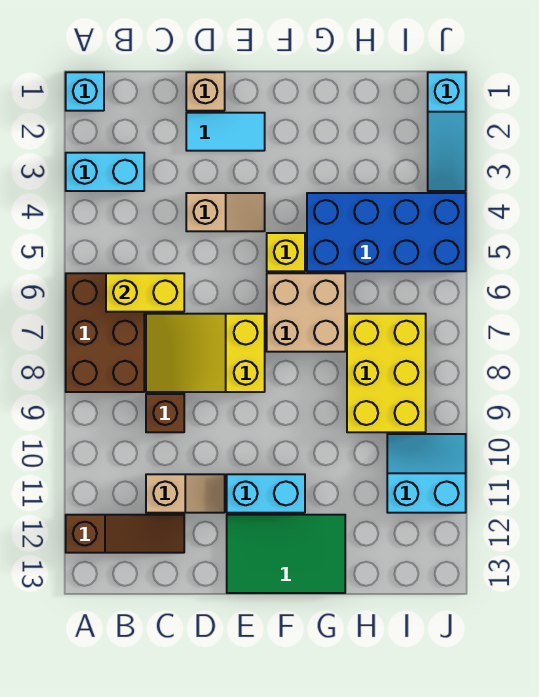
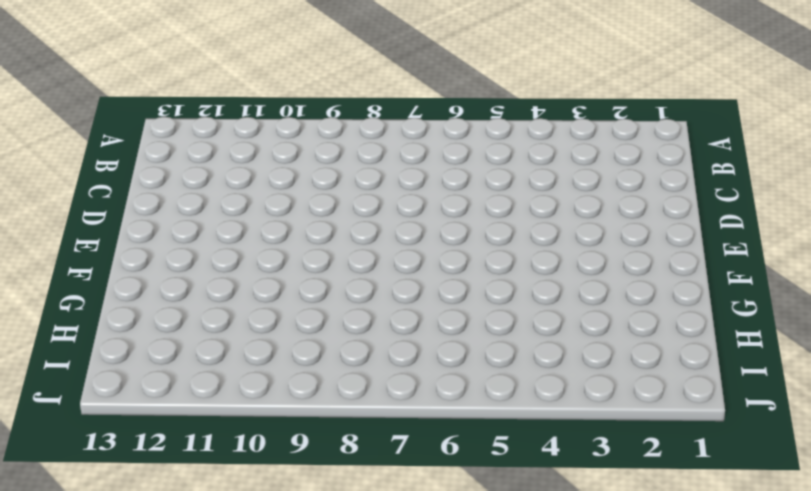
none -> cyan brick A1 level 1
none -> cyan brick A3:B3 level 1
none -> brown brick A6:B8 level 1

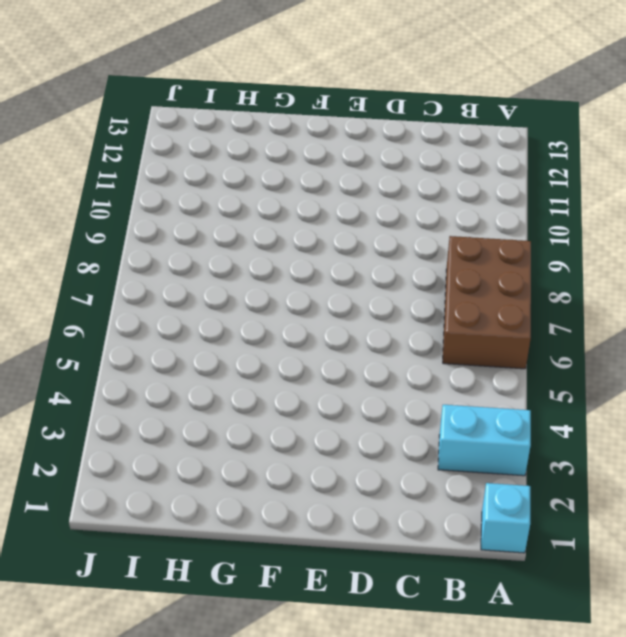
none -> brown slope A12:C12 level 1 top A
none -> yellow slope C7:E8 level 1 top E
none -> brown brick C9 level 1

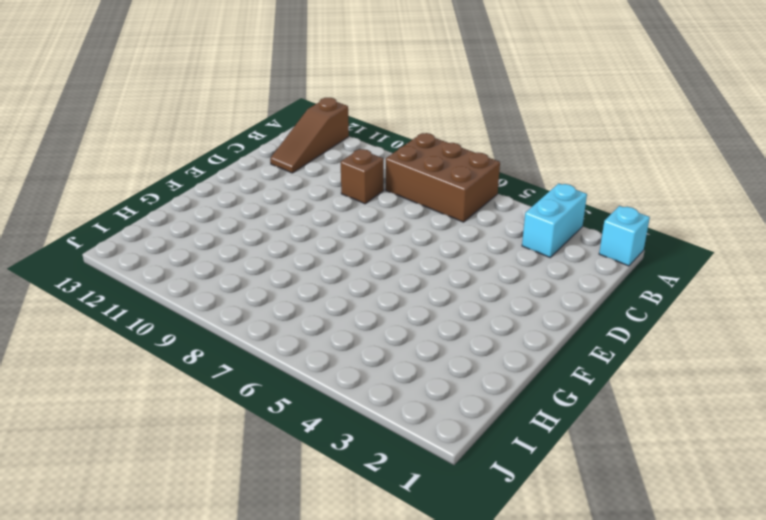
none -> yellow slope C7:E8 level 1 top E
none -> tan slope C11:D11 level 1 top C
none -> tan brick D1 level 1

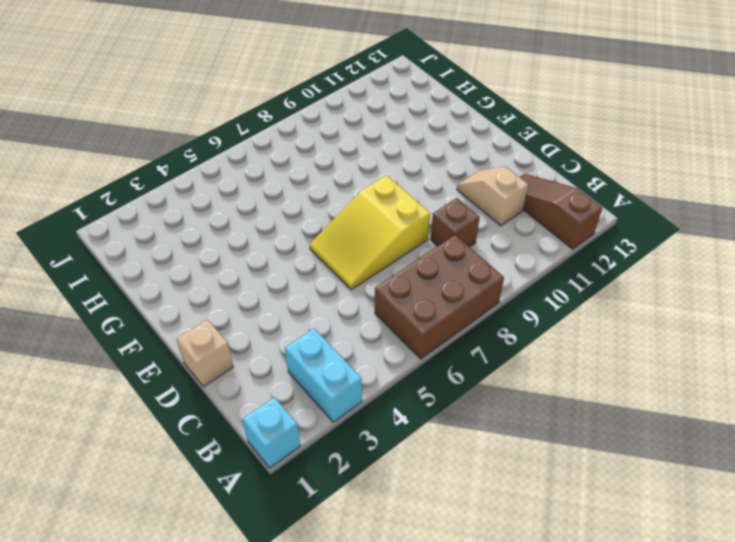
yellow slope D6:E8 level 1 top 8 -> yellow slope C7:E8 level 1 top E
none -> cyan tile D2:E2 level 1
none -> tan slope D4:E4 level 1 top D
none -> cyan brick E11:F11 level 1

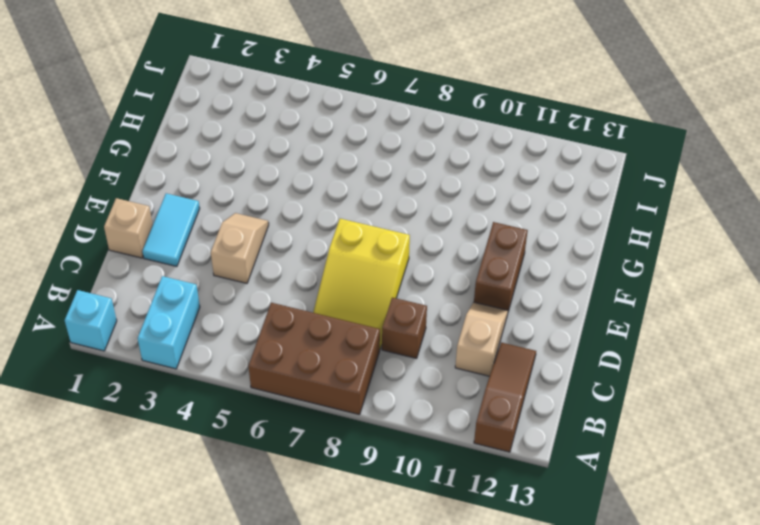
brown brick E11:F11 level 1 -> cyan brick E11:F11 level 1
none -> green tile E12:G13 level 1
none -> yellow brick F5 level 1
none -> tan brick F6:G7 level 1

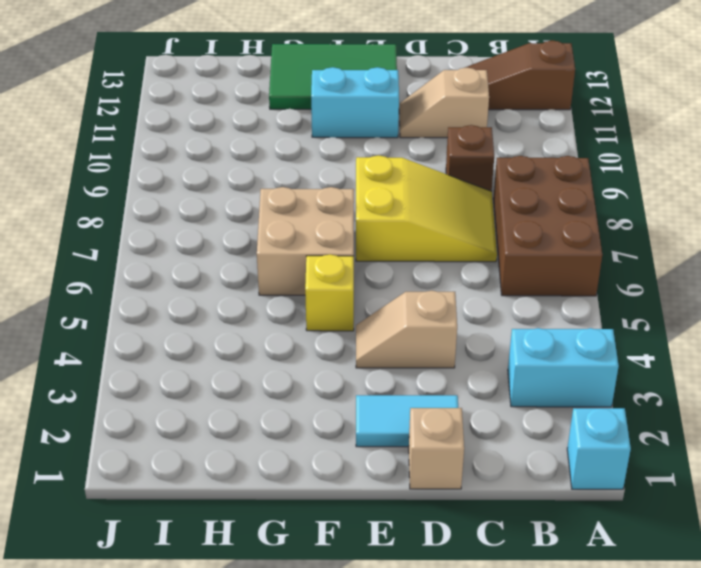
none -> blue brick G4:J5 level 1
none -> yellow brick H7:I9 level 1
none -> cyan slope I10:J11 level 1 top 11

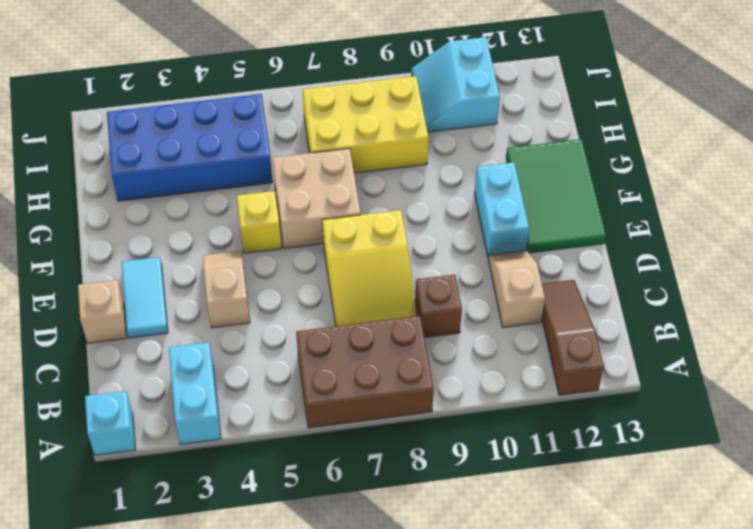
blue brick H2:I5 level 1 -> blue brick G4:J5 level 1
none -> cyan slope J1:J3 level 1 top 1
none -> yellow brick B6:C6 level 2

